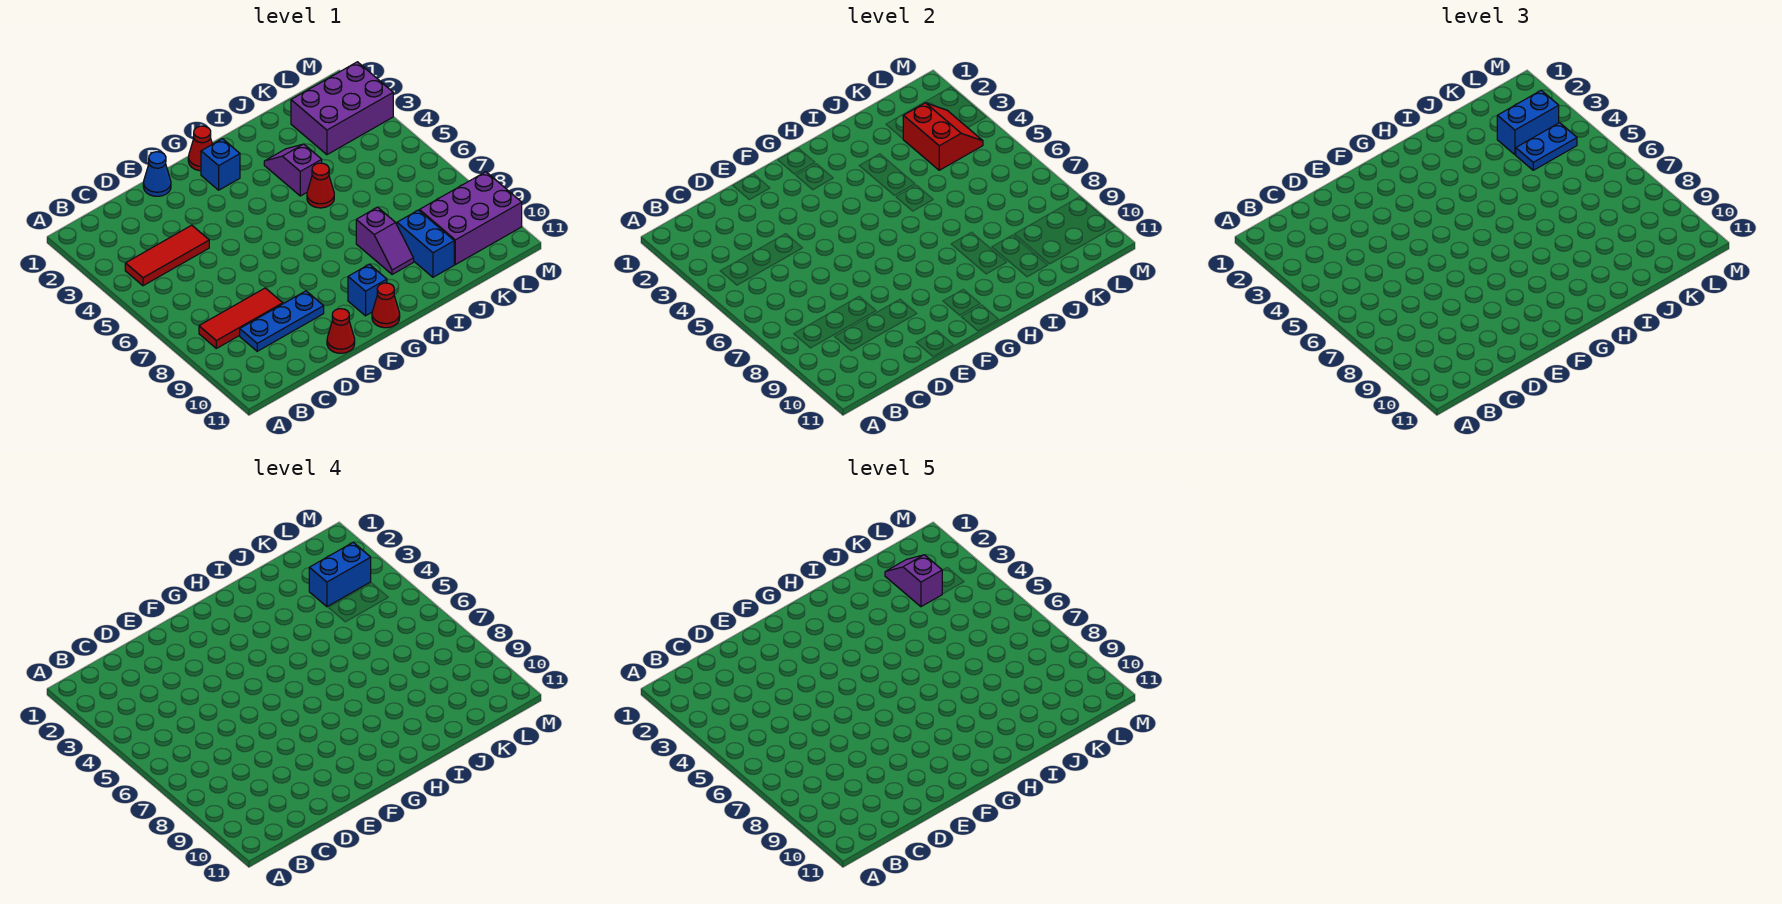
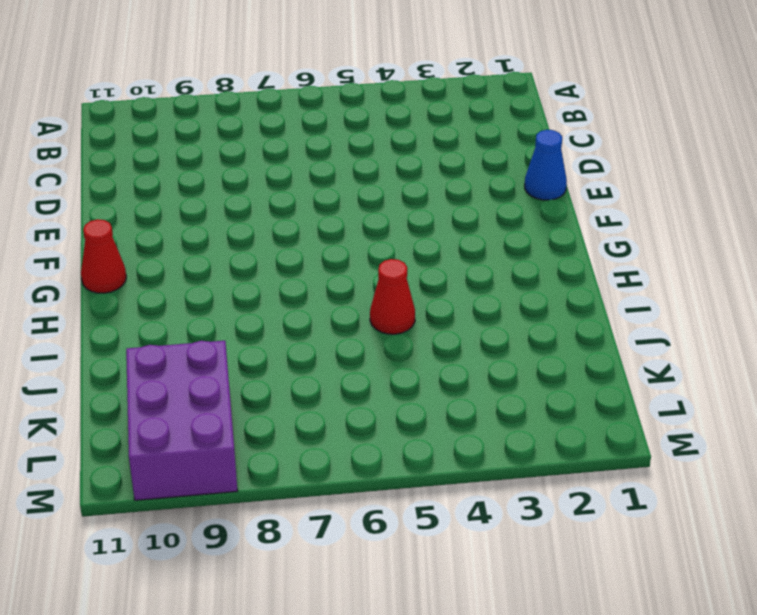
none -> red tile B4:D4 level 1
none -> red tile B8:D8 level 1
none -> blue plate C9:E9 level 1

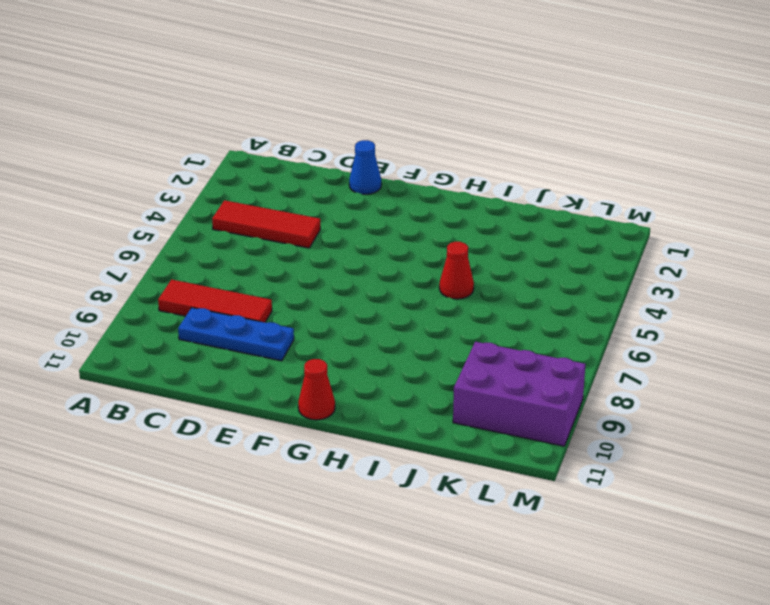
none -> red cone E11 level 1
none -> red cone G1 level 1
none -> blue brick G2 level 1

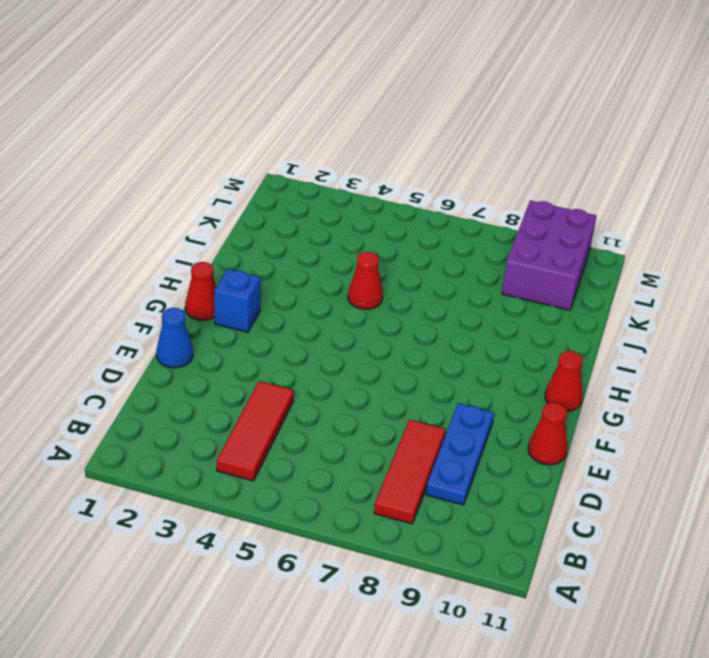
none -> blue brick G10 level 1
none -> purple slope I3:I4 level 1 top 4
none -> purple slope I8:I9 level 1 top 8

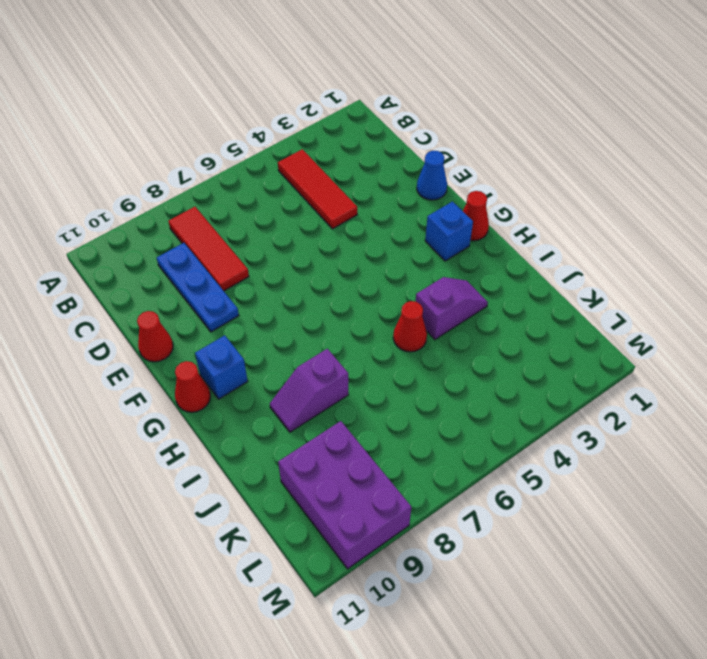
none -> blue brick J9:J10 level 1
none -> purple brick K2:M3 level 1
none -> red slope K3:L4 level 2 top K

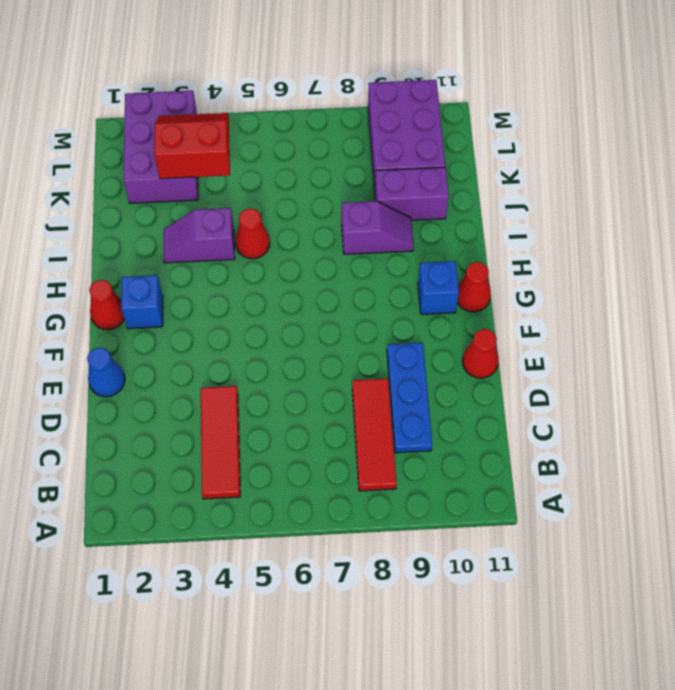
purple brick J9:J10 level 1 -> blue brick J9:J10 level 1
none -> blue brick K3:L3 level 3
none -> blue plate K4:L4 level 3
none -> blue brick K3:L3 level 4

